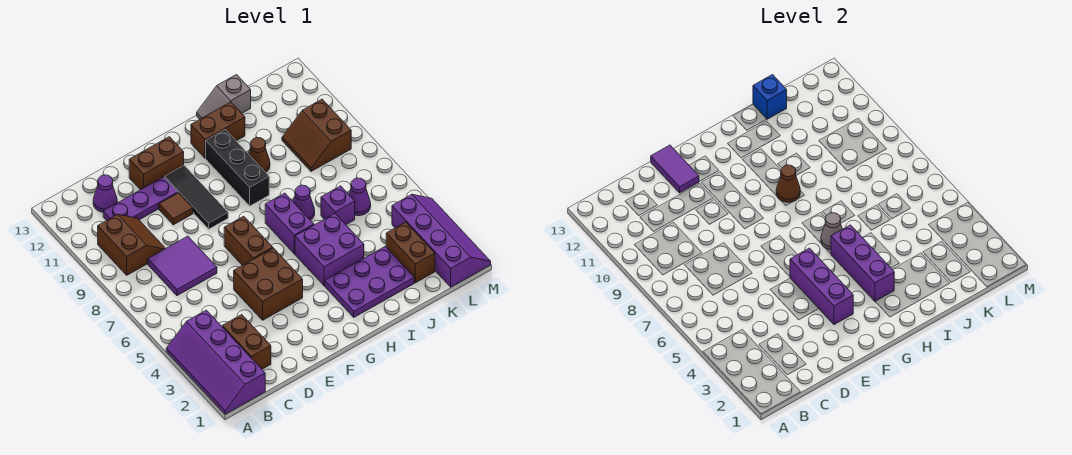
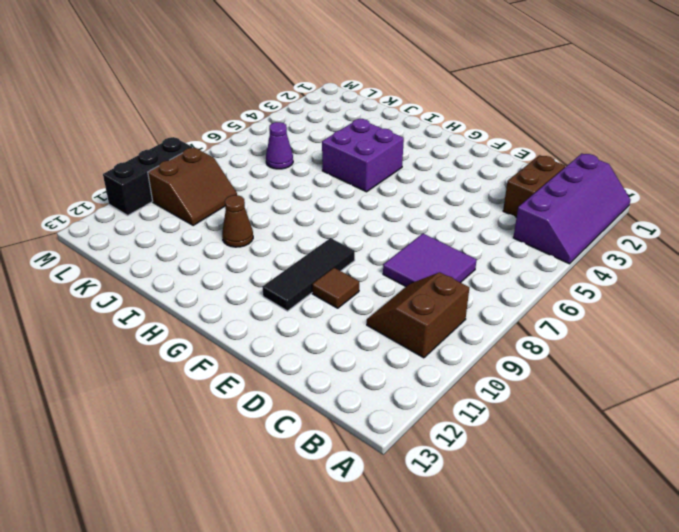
black brick M9:M11 level 1 -> black brick H9:H11 level 1
none -> purple plate C11:E11 level 1
none -> purple cone C12 level 1
none -> brown brick E4:F5 level 1
none -> brown brick E12:F12 level 1

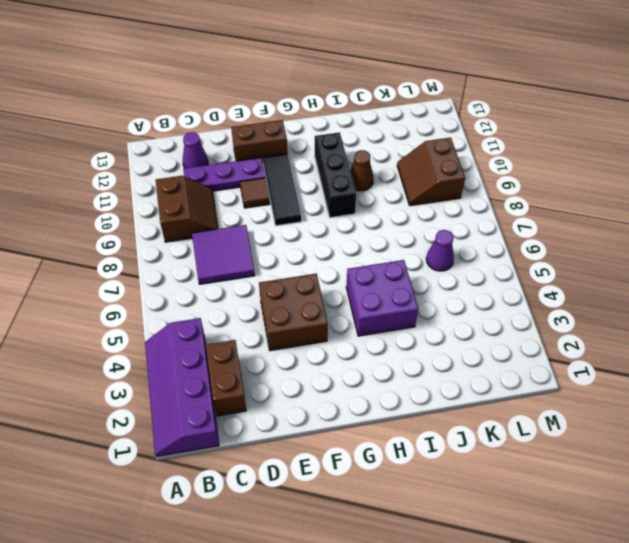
none -> brown brick F6:F7 level 1
none -> purple plate H2:J3 level 1
none -> purple brick H6:H7 level 1
none -> brown brick H12:I12 level 1

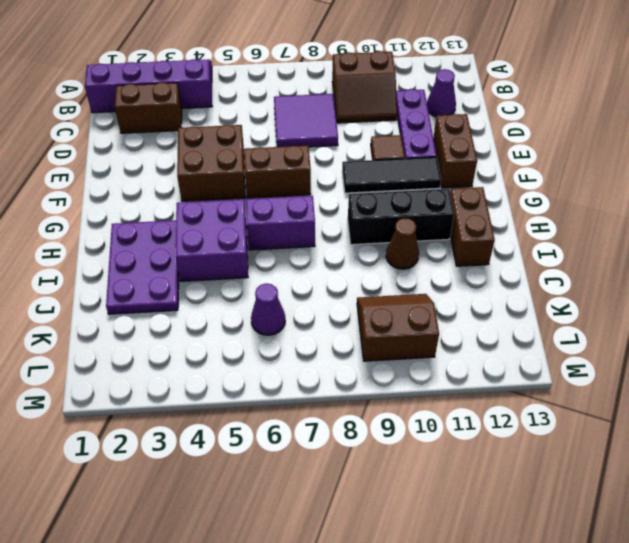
none -> purple cone I7 level 1
none -> grey slope I13:J13 level 1 top J
none -> purple brick J6 level 1
none -> brown brick K2:K3 level 1

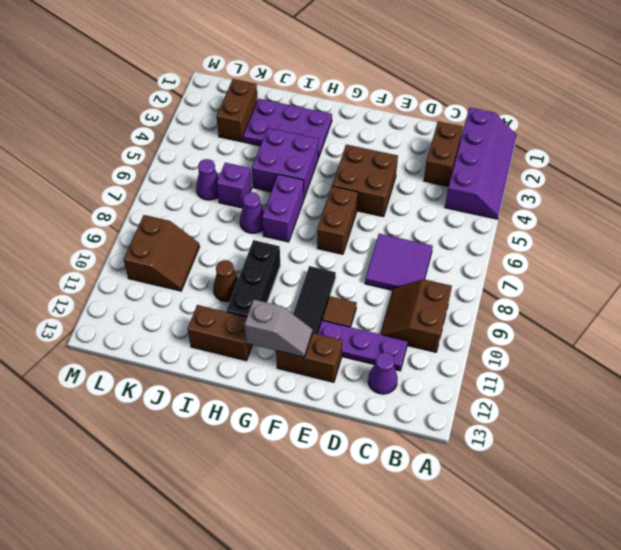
grey slope F12:G12 level 2 top G -> grey slope I13:J13 level 1 top J
none -> purple slope L1:M4 level 1 top L
none -> purple tile E12:E13 level 2
none -> purple brick F3:F5 level 2
none -> purple brick H3:H5 level 2

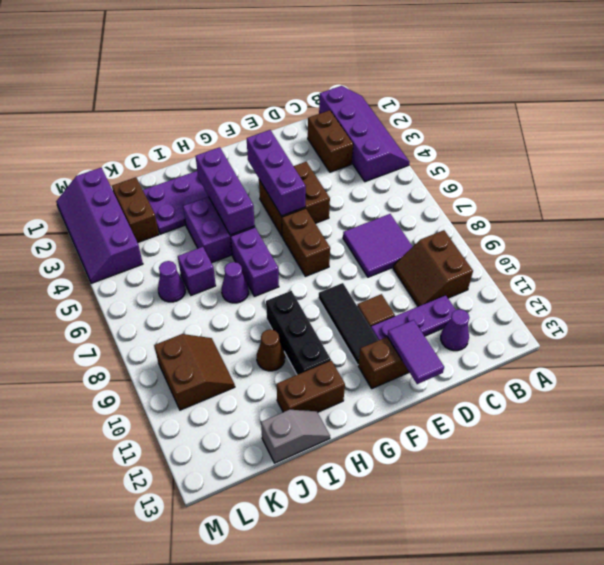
none -> grey cone H6 level 2
none -> brown cone H9 level 2
none -> blue brick J13 level 2

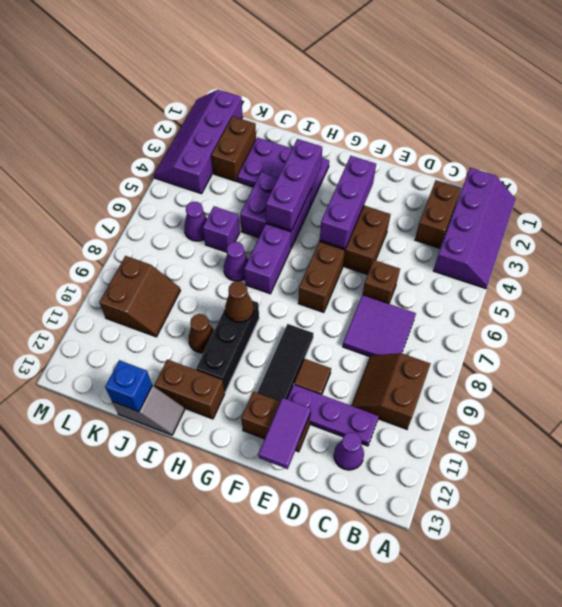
brown brick D6 level 1 -> none
none -> grey cone H6 level 2

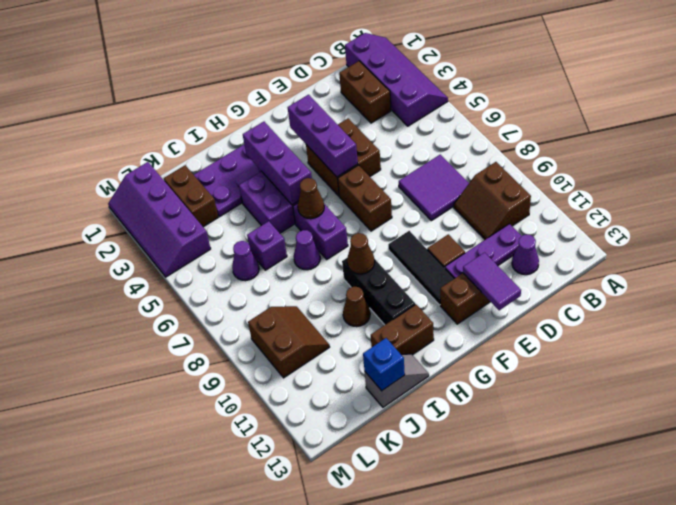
brown cone H6 level 2 -> grey cone H6 level 2

